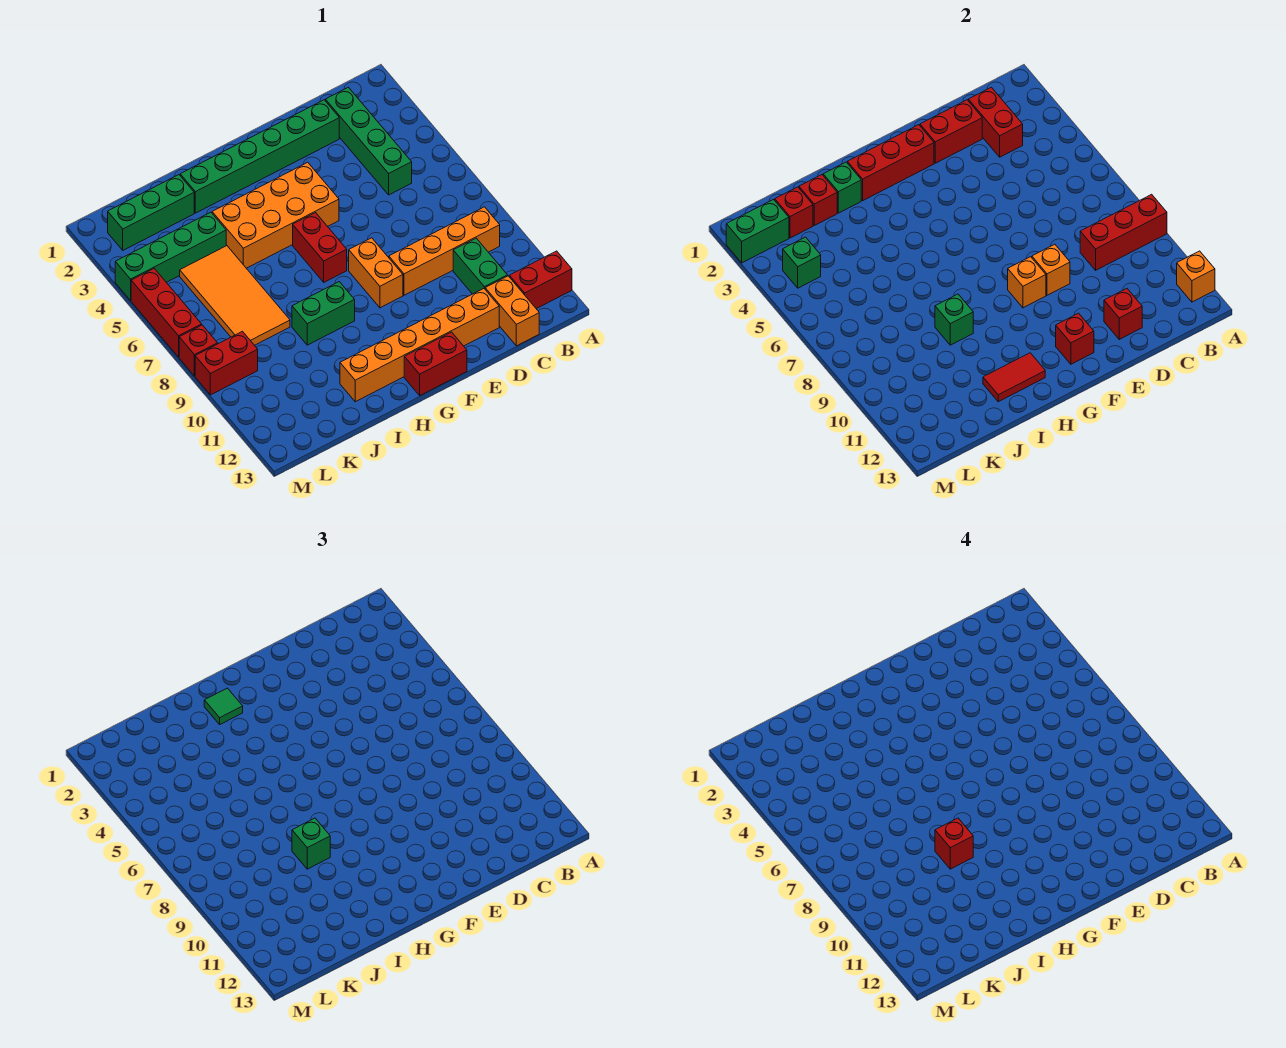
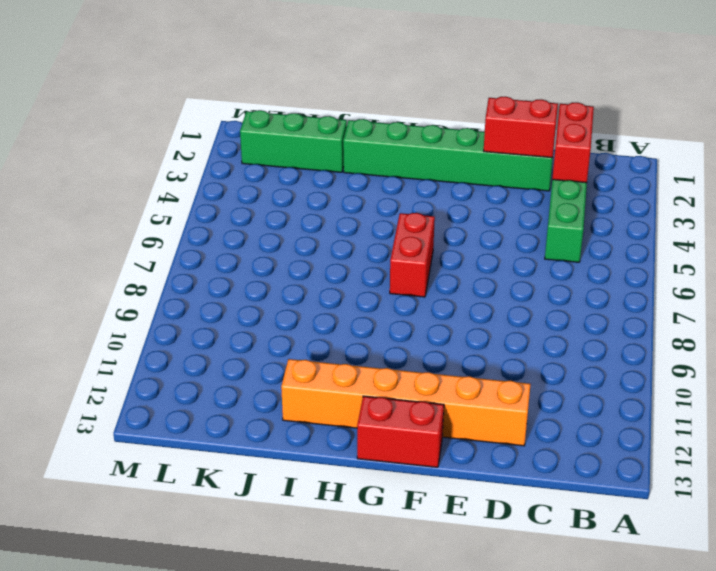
none -> red brick A12:B12 level 1
none -> orange brick B9:E9 level 1
none -> green brick C10:C11 level 1
none -> orange brick C12:C13 level 1

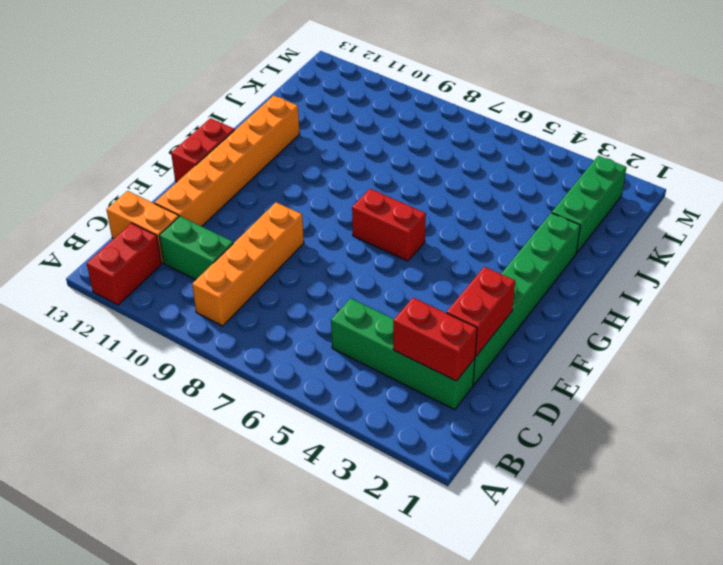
none -> orange brick F4:I5 level 1
none -> orange brick F8:F9 level 1
none -> green brick H9:I9 level 1
none -> green brick J4:M4 level 1

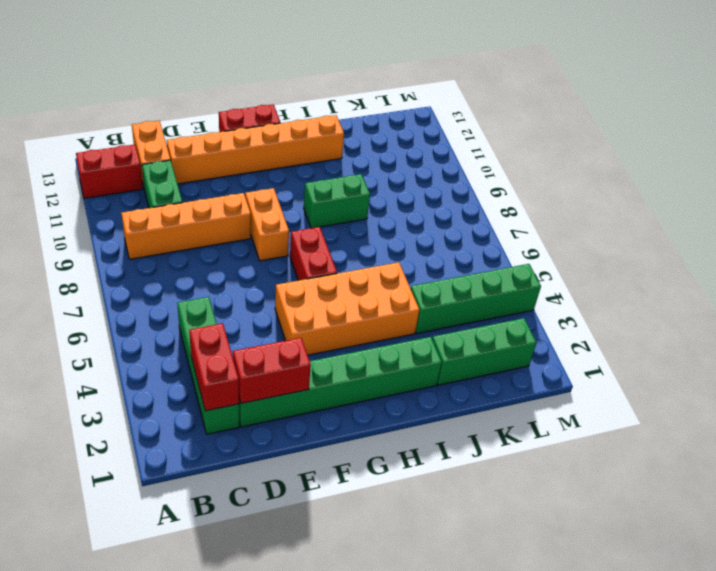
none -> orange tile J5:K8 level 1
none -> red brick L9:M9 level 1
none -> red brick M5:M7 level 1
none -> red brick M8 level 1

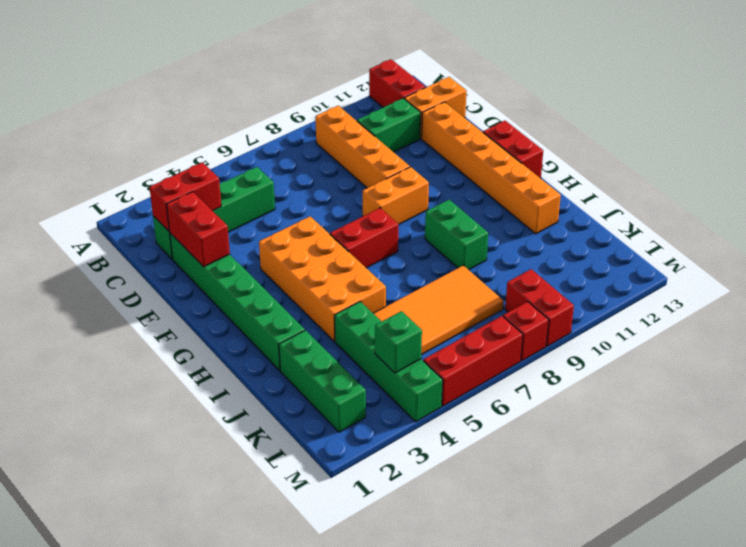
none -> red brick A9:C9 level 2
none -> orange brick A12 level 2
none -> red brick D12 level 2
none -> orange brick E9 level 2

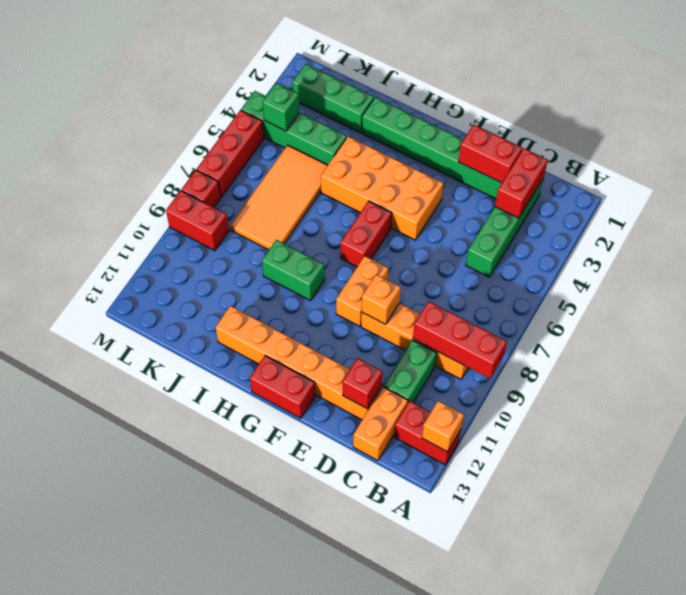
none -> red brick F2:H2 level 2
none -> orange brick F9 level 2
none -> red brick F12 level 2
none -> red tile H12:I12 level 2

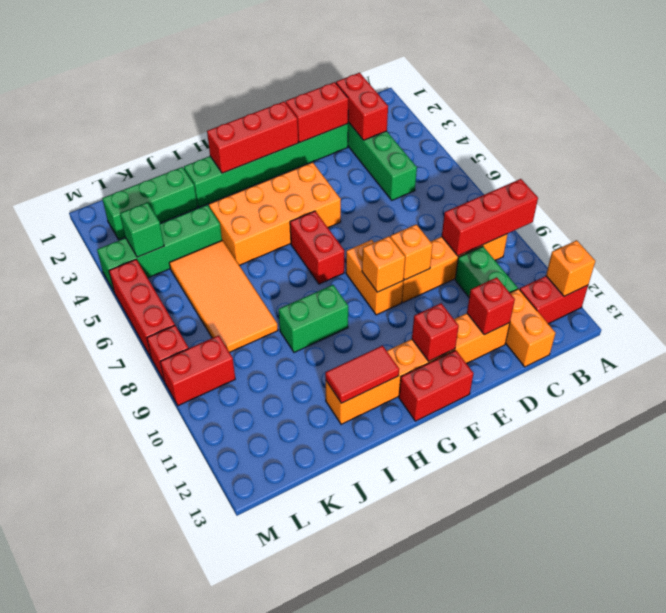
none -> green brick I2 level 2
none -> green brick I9 level 2
none -> red brick J2 level 2
none -> red brick K2 level 2

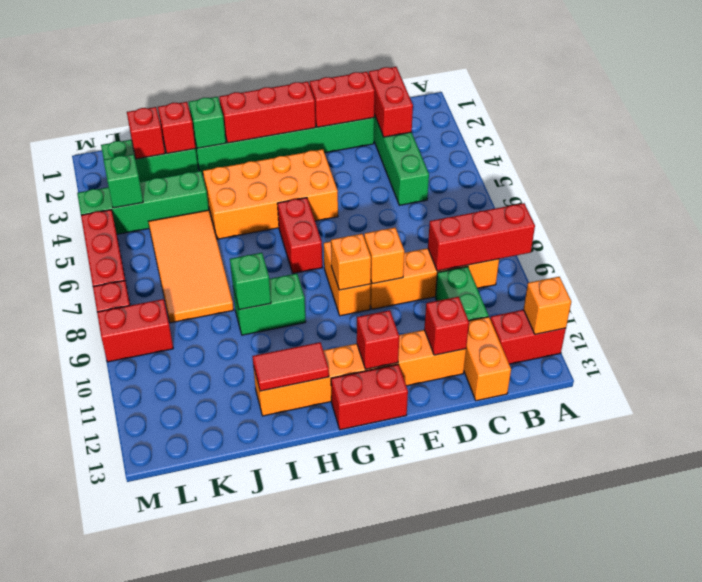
none -> green brick L2:M2 level 2
none -> green tile H2 level 3
none -> green brick I9 level 3
none -> red brick I9 level 4

